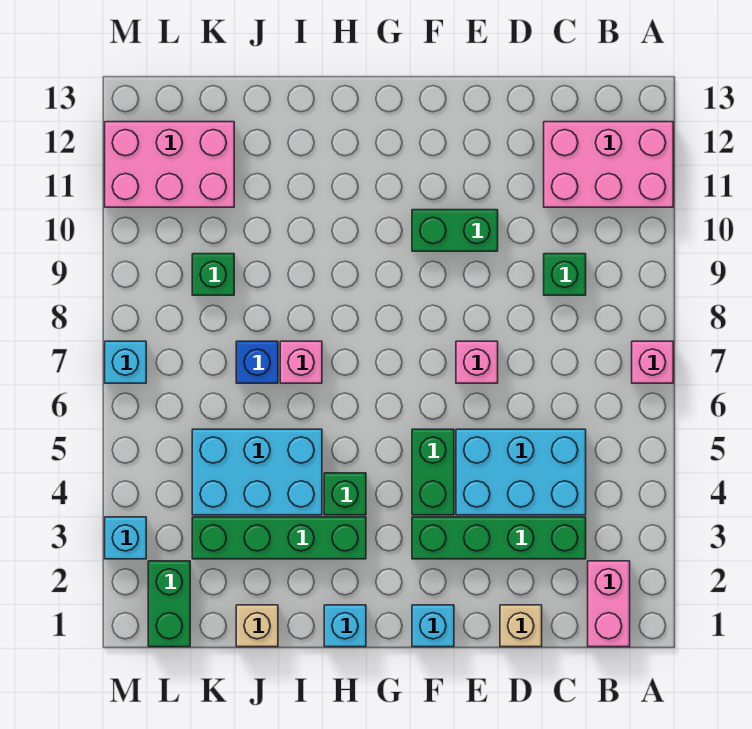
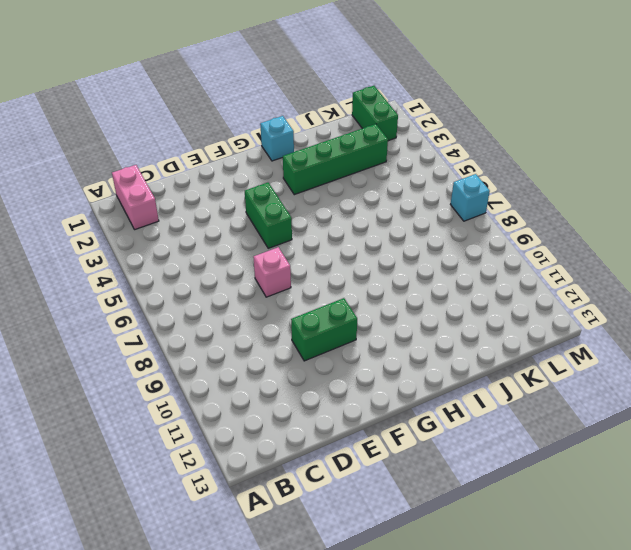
none -> pink brick A7 level 1
none -> pink brick A11:C12 level 1
none -> green brick C3:F3 level 1

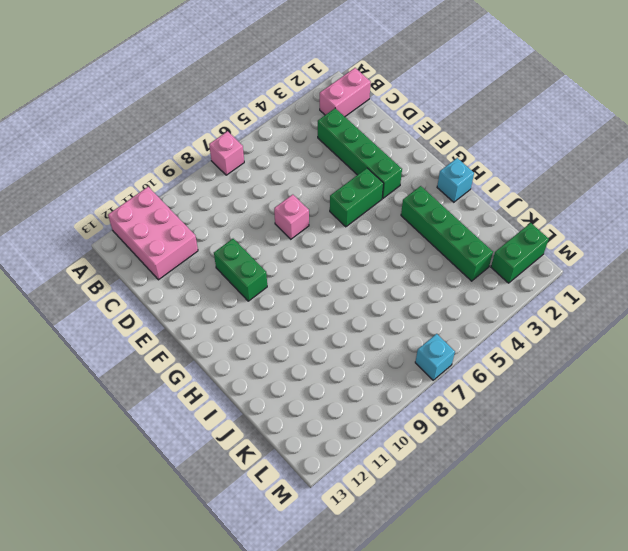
none -> cyan brick C4:E5 level 1
none -> green brick C9 level 1
none -> tan brick D1 level 1

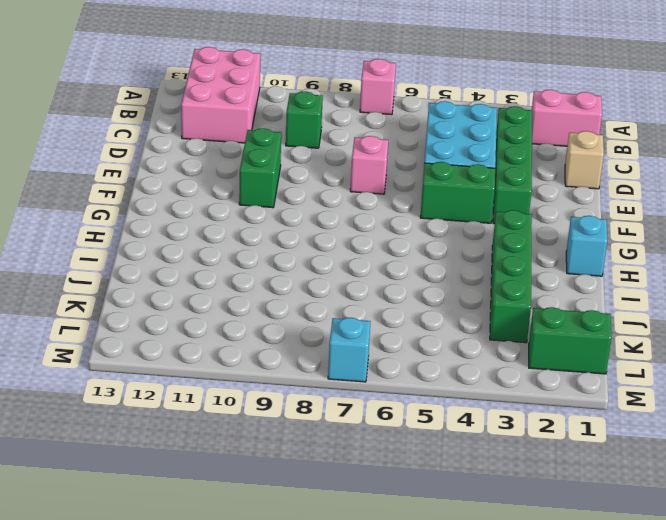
none -> cyan brick F1 level 1
none -> green brick H4 level 1
none -> cyan brick I4:K5 level 1

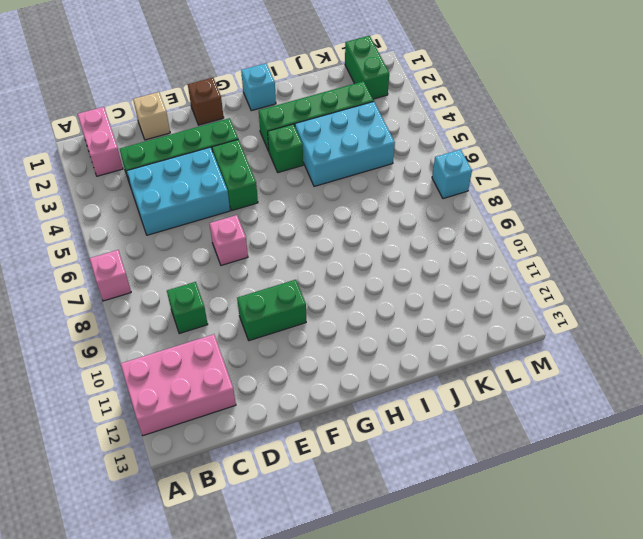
brown brick F1 level 1 -> cyan brick F1 level 1
none -> pink brick I7 level 1
none -> tan brick J1 level 1
none -> blue brick J7 level 1

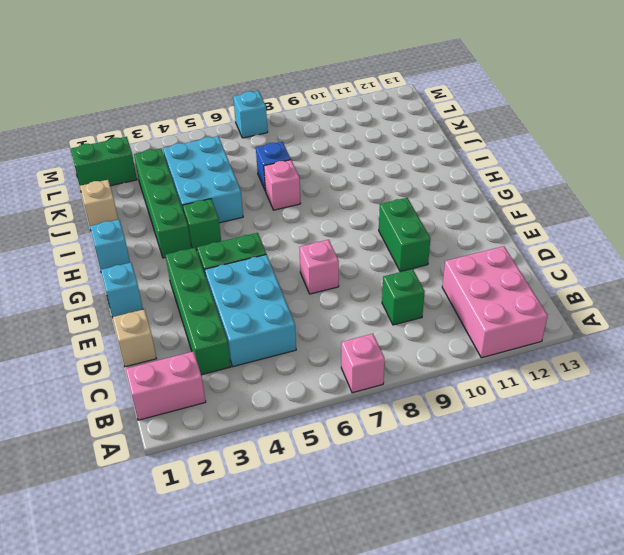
none -> green brick K9 level 1
none -> pink brick K11:M12 level 1
none -> cyan brick M3 level 1

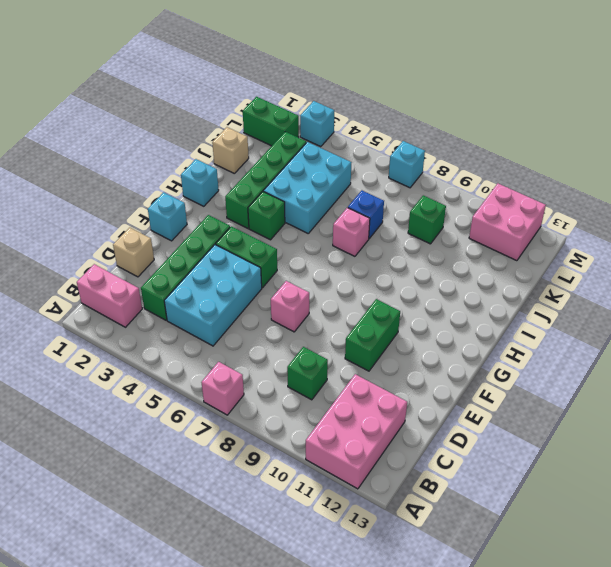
pink brick L11:M12 level 1 -> pink brick K11:M12 level 1

